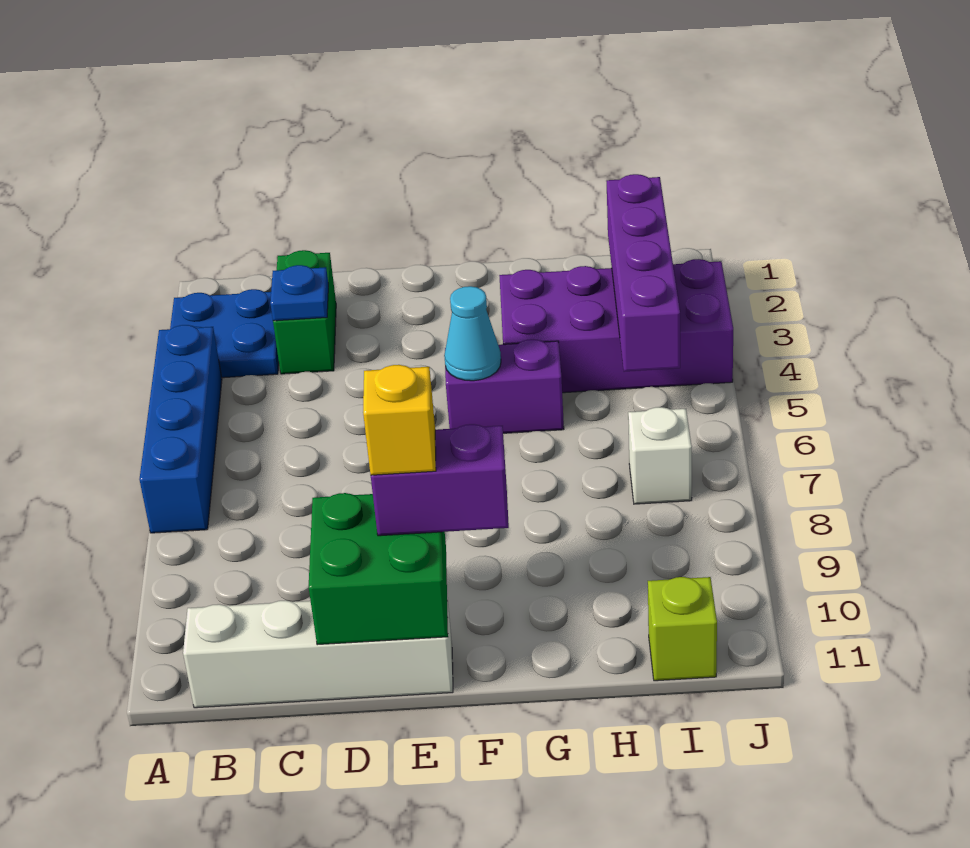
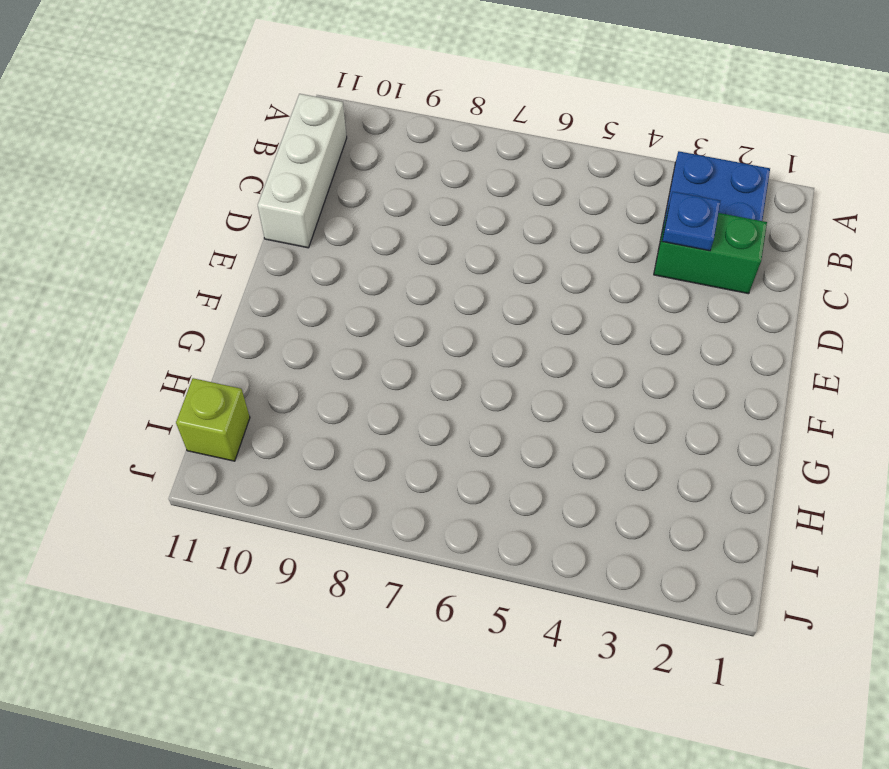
white brick B11:D11 level 1 -> white brick B11:E11 level 1
none -> blue brick A4:A7 level 1
none -> purple brick F5:G5 level 1
none -> purple brick G3:J4 level 1

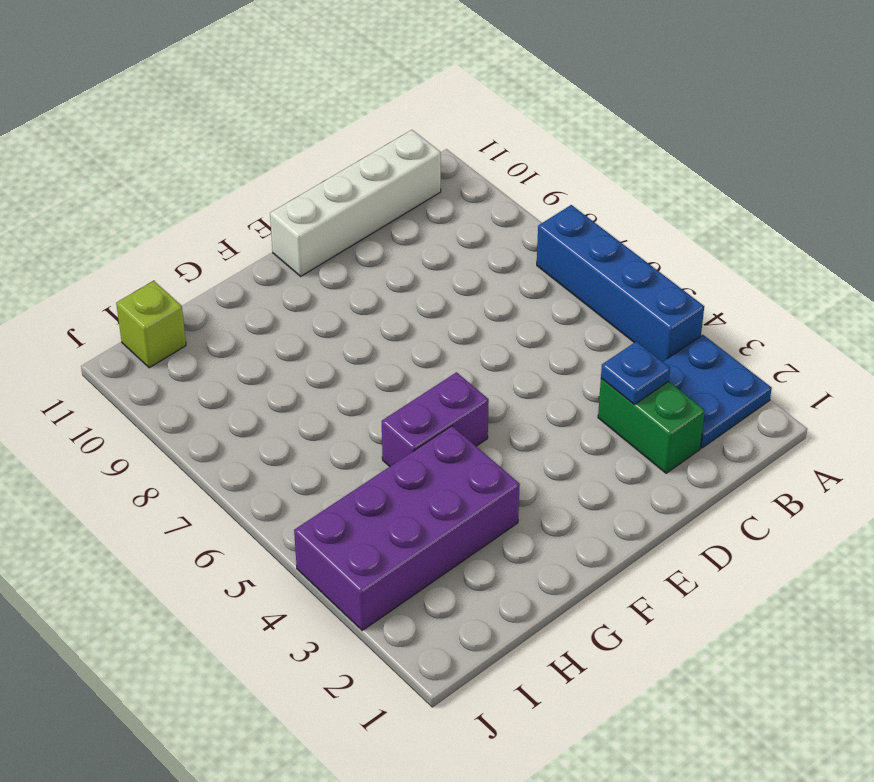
none -> white brick I7 level 1
none -> green brick D10:E11 level 2
none -> cyan cone F5 level 2

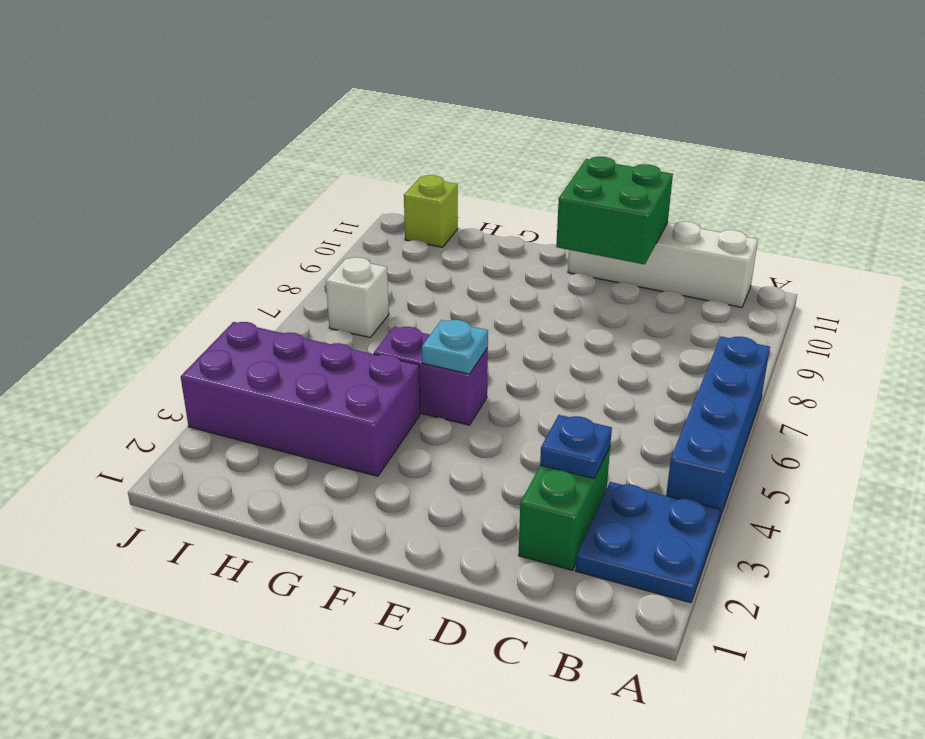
cyan plate F5 level 2 -> cyan cone F5 level 2
none -> purple brick I2:I5 level 2
none -> purple brick E10:F10 level 3
none -> yellow brick E10 level 4

